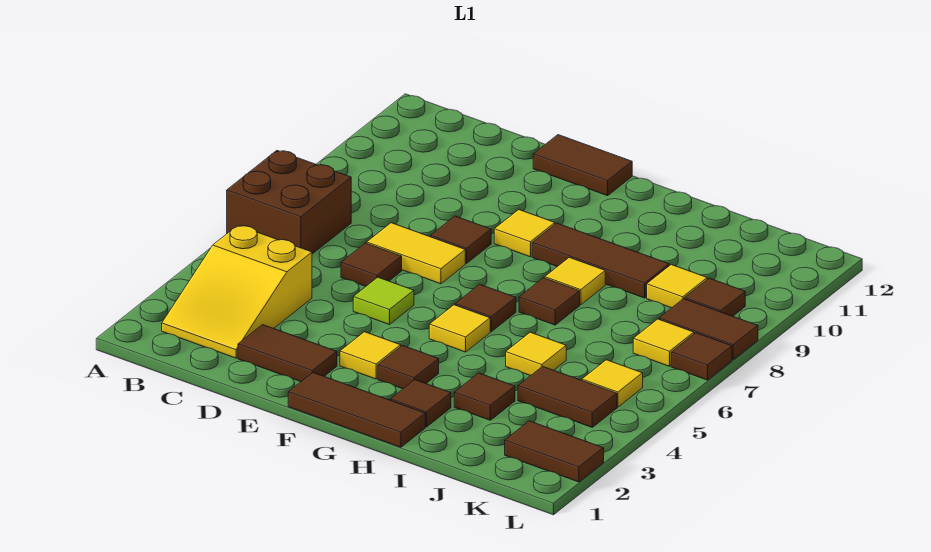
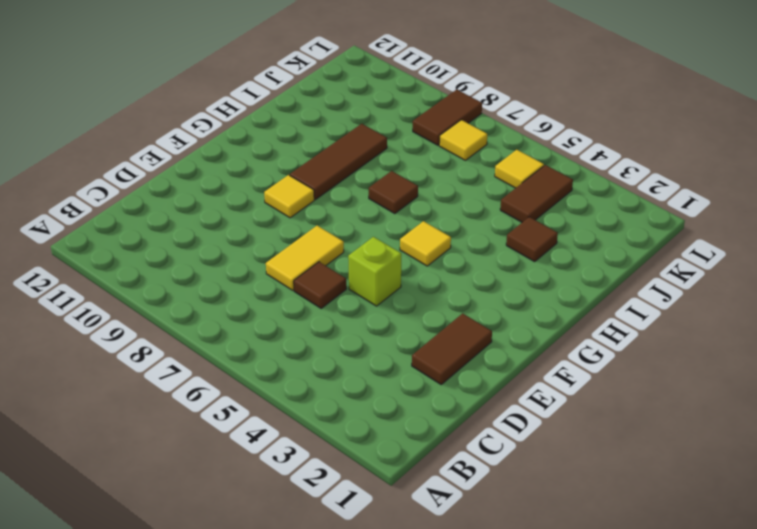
lime brick E5 level 1 -> lime tile E5 level 1
none -> brown brick A6:B7 level 1
none -> yellow slope B2:C4 level 1 top 4
none -> brown tile E8 level 1

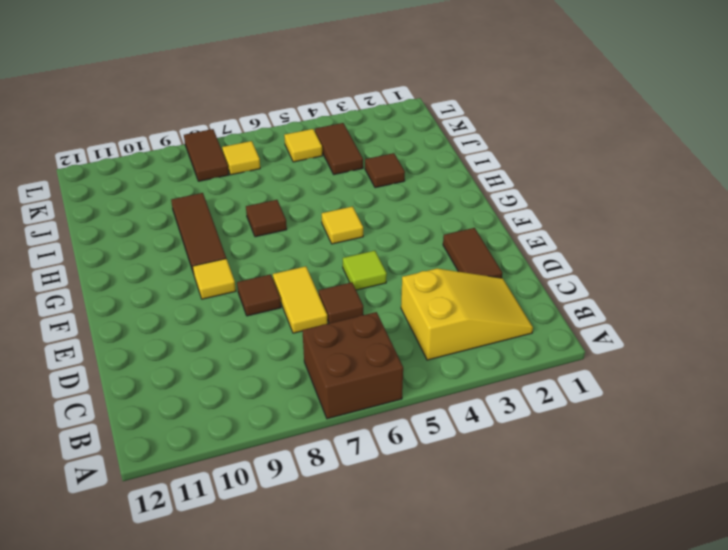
none -> brown tile E12:F12 level 1
none -> brown tile F1:H1 level 1
none -> yellow tile F3 level 1

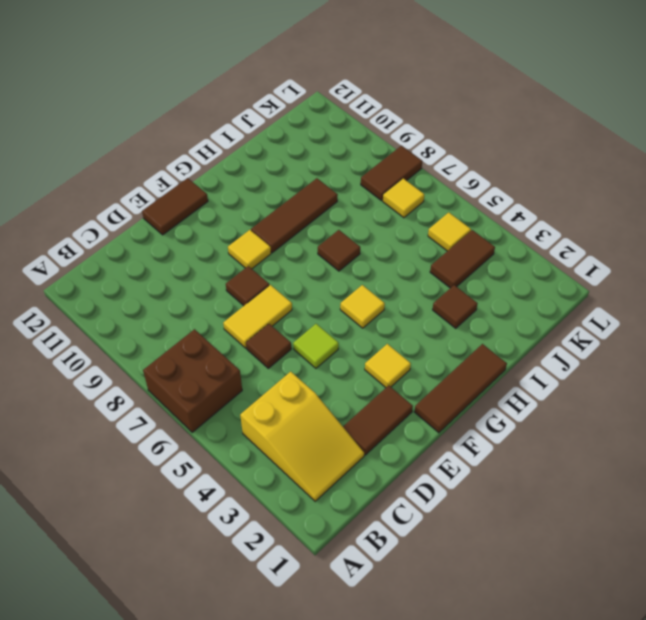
none -> brown tile G3 level 1
none -> brown tile G6 level 1
none -> brown tile H2 level 1

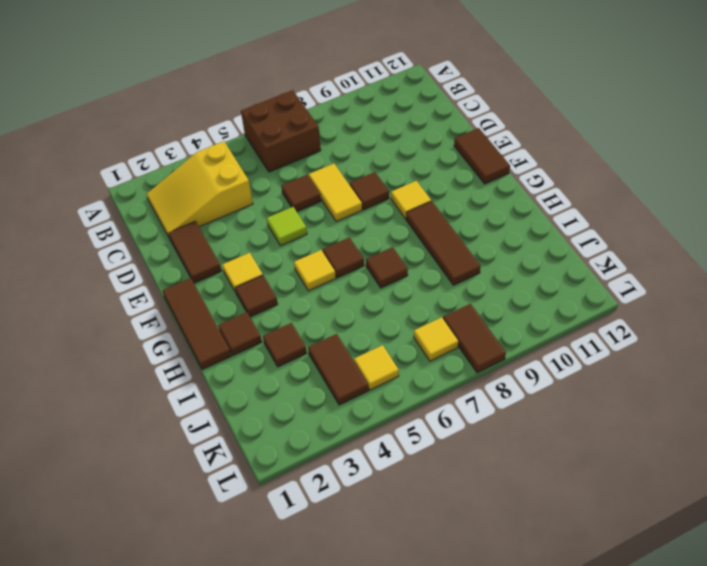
none -> yellow tile H8 level 1
none -> yellow tile I5 level 1
none -> yellow tile J9 level 1

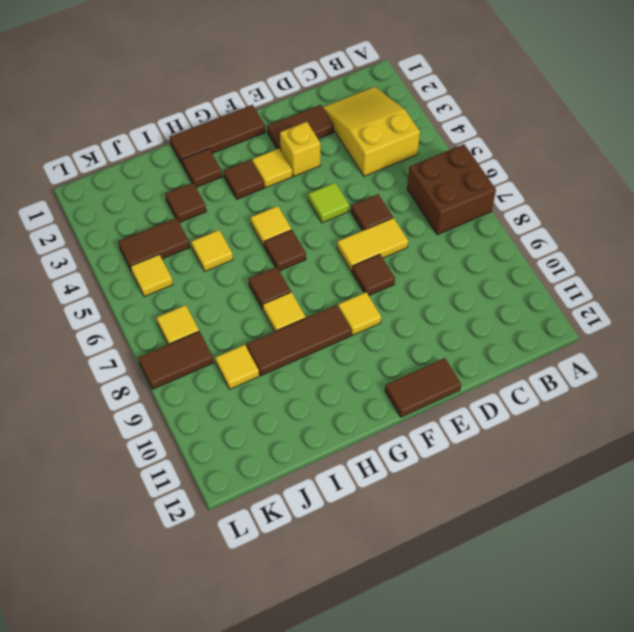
yellow brick E3 level 1 -> none
none -> brown tile K2:L2 level 1
none -> brown tile K9 level 1
none -> brown tile L7 level 1

